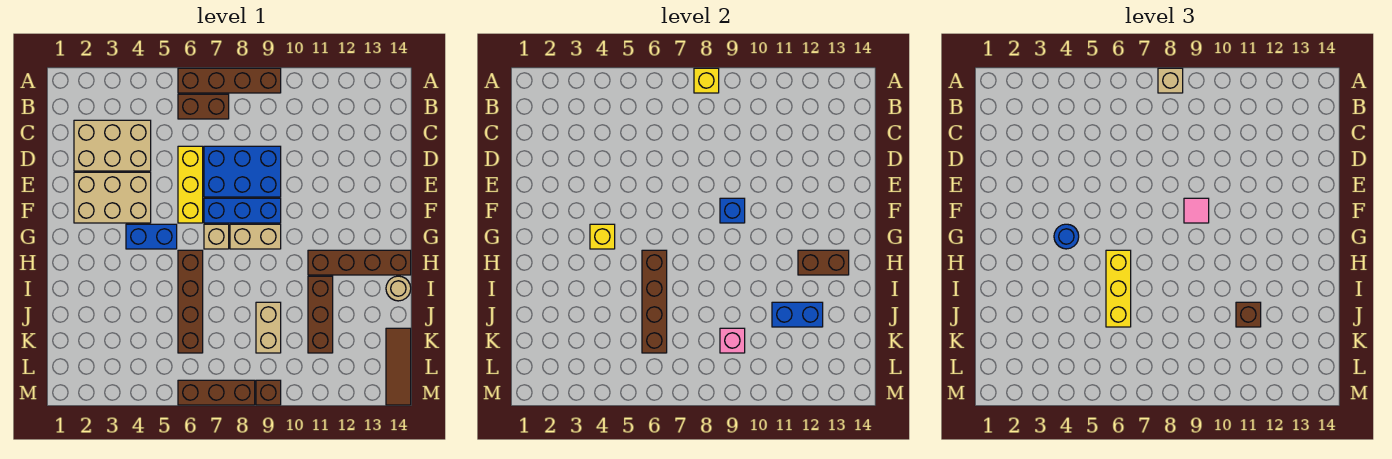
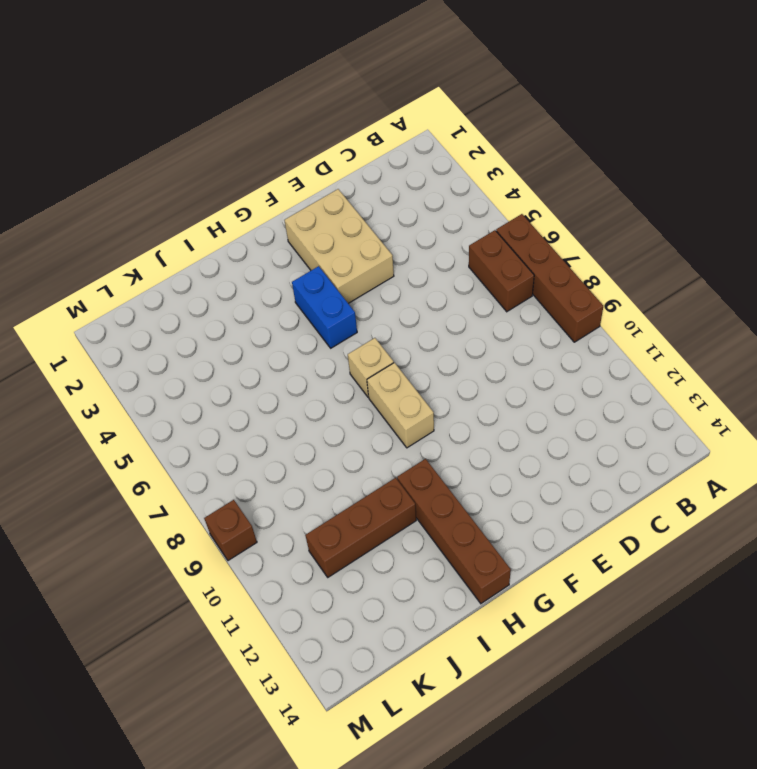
none -> tan brick C2:D4 level 1
none -> yellow brick D6:F6 level 1
none -> blue brick D7:E9 level 1
none -> blue brick F7:F9 level 1

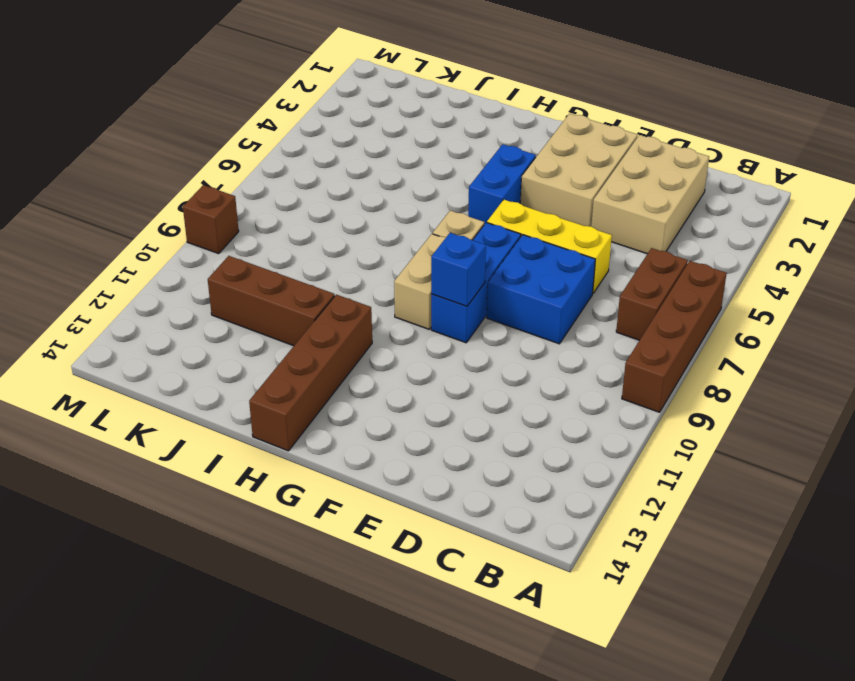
blue brick D7:E8 level 1 -> blue brick D7:E9 level 1
none -> brown brick H6:K6 level 1
none -> tan round brick I14 level 1
none -> tan brick J9:K9 level 1
none -> brown tile K14:M14 level 1

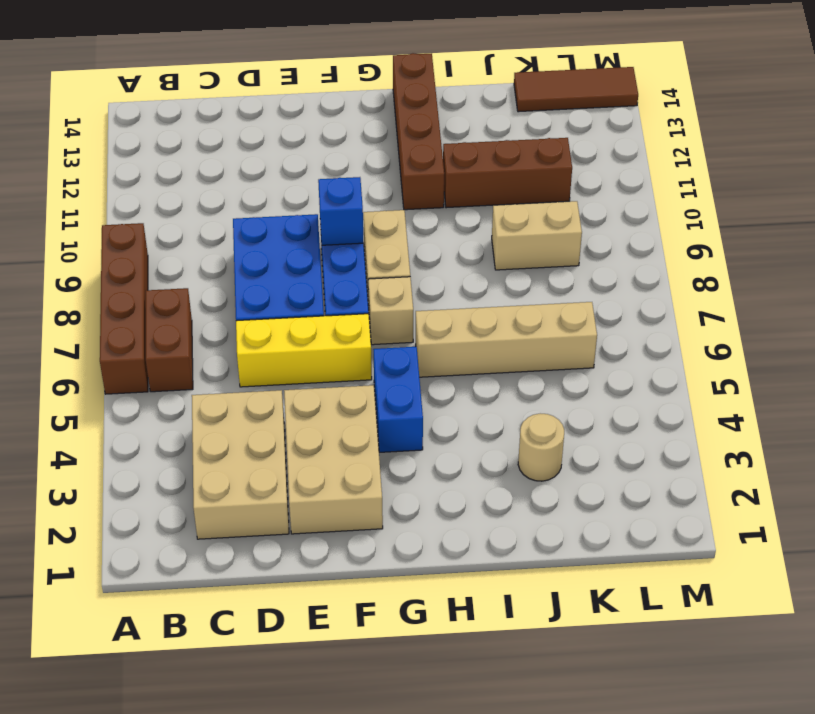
tan brick H6:K6 level 1 -> brown brick H6:K6 level 1
tan round brick J3 level 1 -> tan round brick I14 level 1
none -> brown brick M6:M8 level 1
none -> brown brick M9 level 1
none -> yellow brick A8 level 2
none -> yellow brick G4 level 2

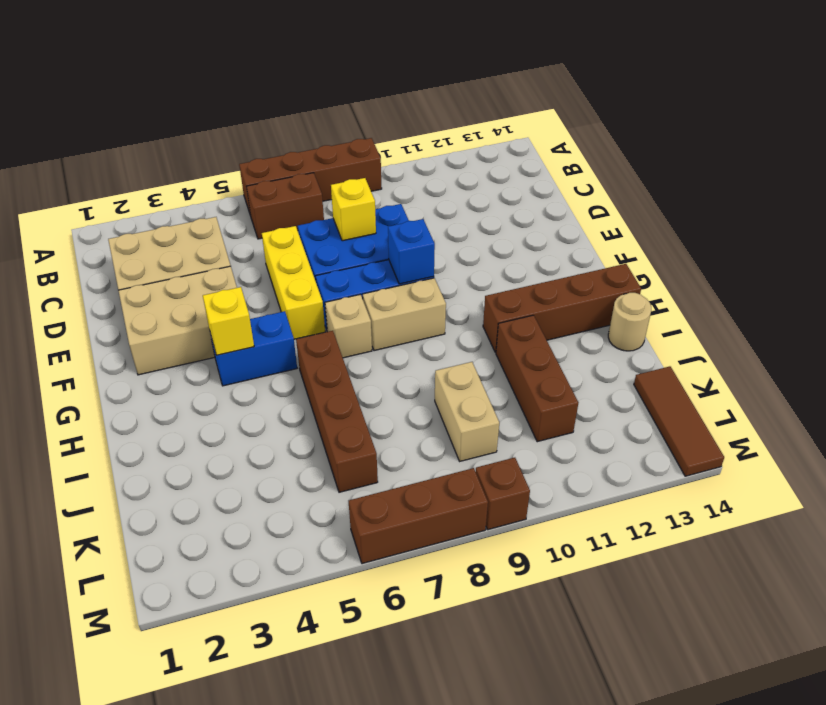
yellow brick D8 level 2 -> yellow brick A8 level 2
none -> brown brick H6:K6 level 2
none -> brown brick H12:H13 level 2
none -> blue brick J11:J12 level 2
none -> pink brick K9 level 2

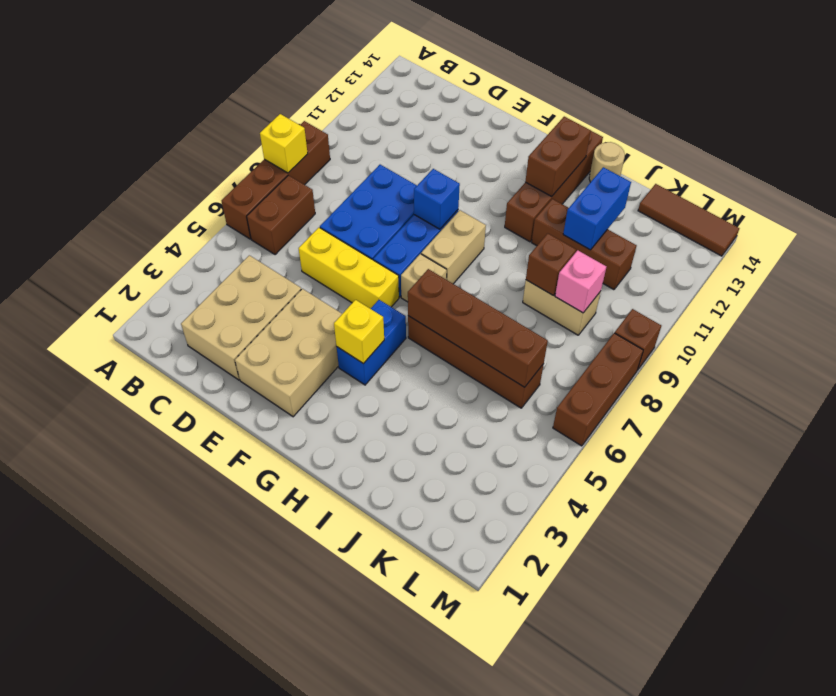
brown brick J9 level 2 -> brown brick J11 level 3
none -> tan brick A8 level 3
none -> pink tile F9 level 3
none -> blue round brick G4 level 3
none -> yellow brick H6:J6 level 3

